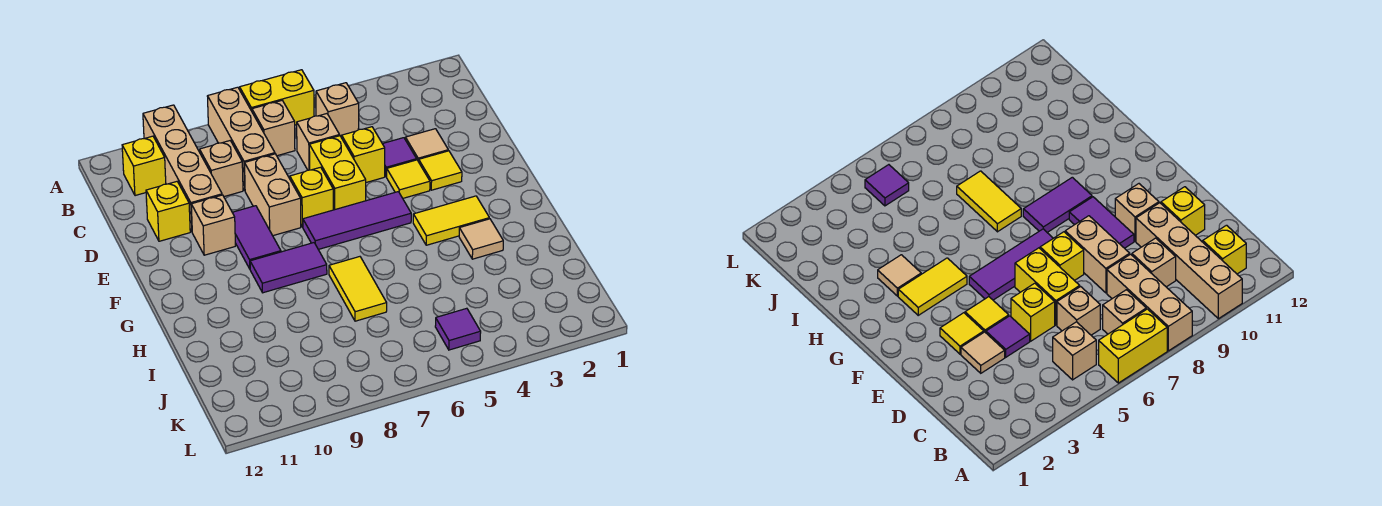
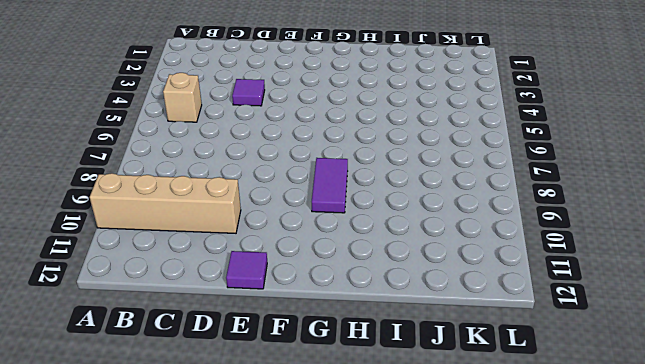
purple tile E12 level 1 -> purple tile K5 level 1
none -> yellow brick A6:A7 level 1
none -> tan brick A8:C8 level 1
none -> tan brick B7 level 1

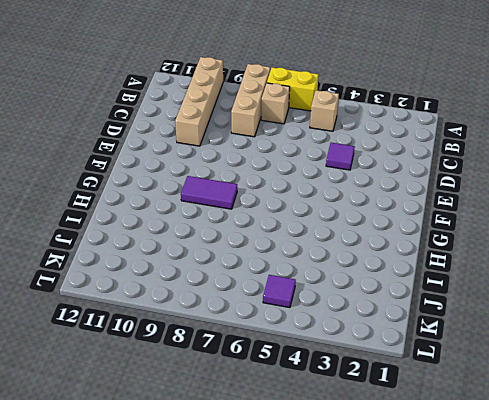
none -> yellow brick B11 level 1
none -> tan brick C6 level 1
none -> tan brick C9 level 1

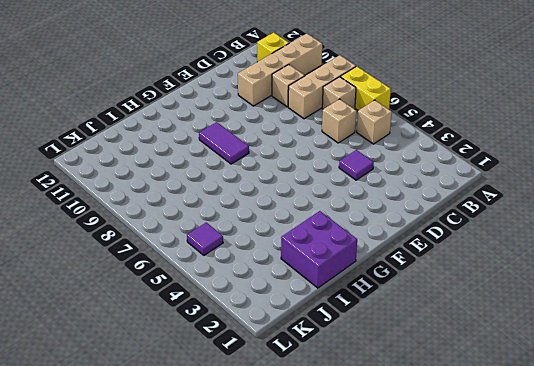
purple brick H1:I2 level 1 -> none
none -> tan tile D3 level 1
none -> yellow brick D5 level 1
none -> yellow brick D6:E6 level 1

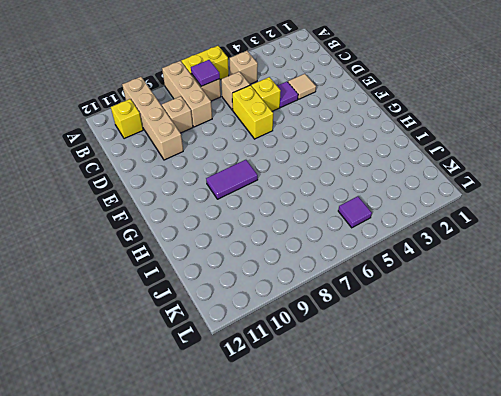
purple tile B7 level 2 -> none
none -> tan brick D8:E8 level 1
none -> yellow brick D11 level 1
none -> yellow tile E3 level 1

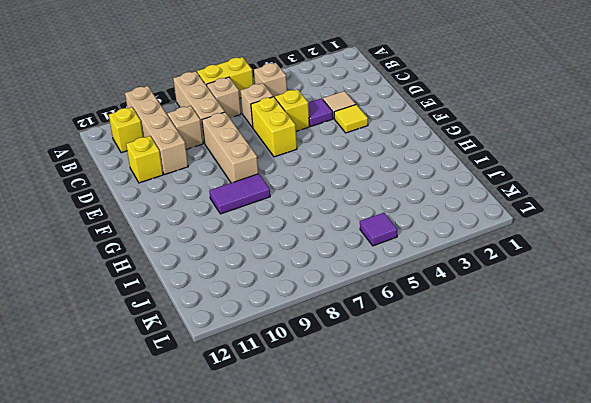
tan brick D8:F8 level 1 -> tan brick D8:E8 level 1
none -> yellow tile E4 level 1
none -> yellow brick E7 level 1
none -> purple tile E9:F9 level 1

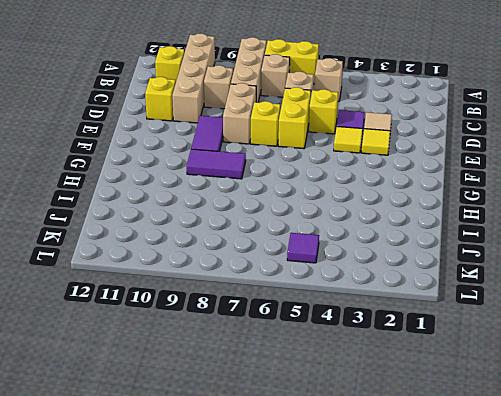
none -> tan brick E10 level 1
none -> purple tile F5:F7 level 1
none -> yellow tile G3:G4 level 1

